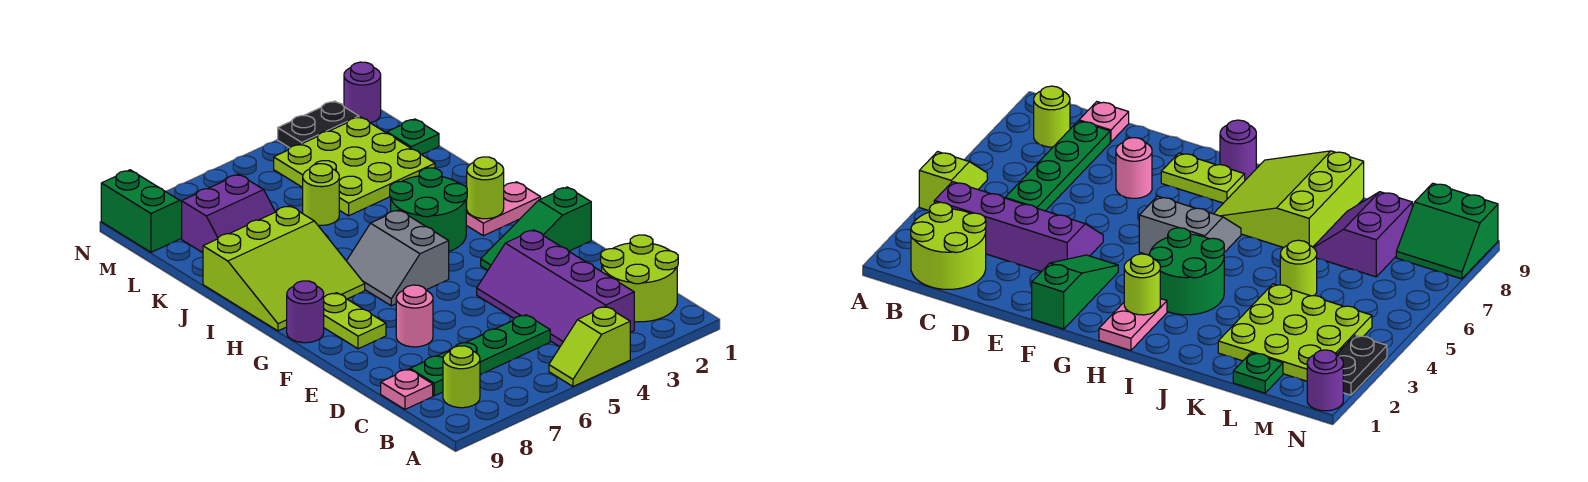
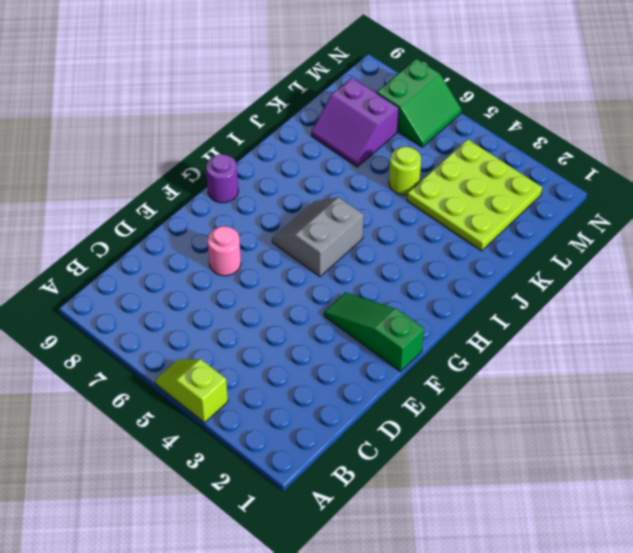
green slope M6:N7 level 1 top 7 -> green slope M8:N9 level 1 top 9
none -> lime round brick B1:C2 level 1
none -> purple slope B3:E4 level 1 top 3
none -> lime round brick B8 level 1

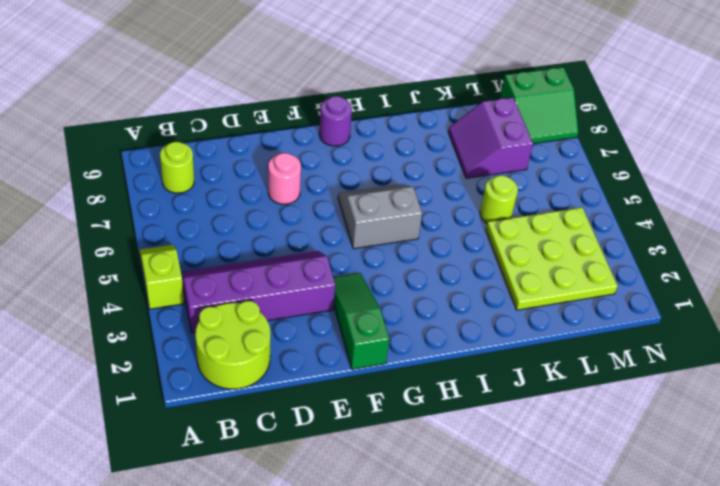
none -> green plate C5:C8 level 1
none -> pink plate C9 level 1
none -> lime plate F8:G8 level 1

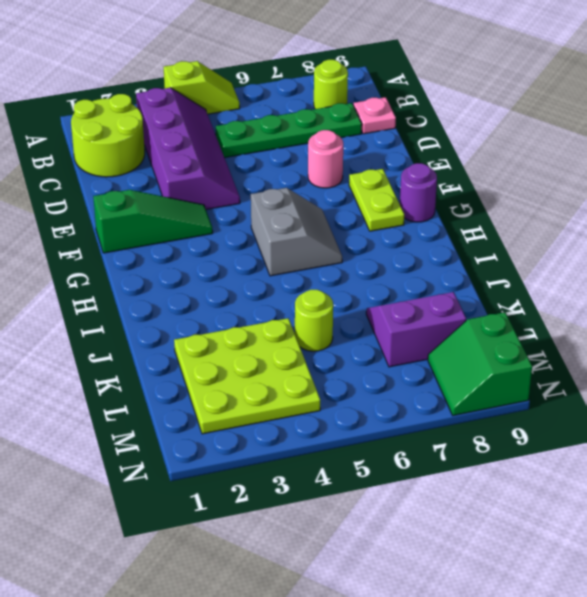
none -> pink plate H1:H2 level 1
none -> green round brick H3:I4 level 1
none -> lime slope H7:J9 level 1 top J

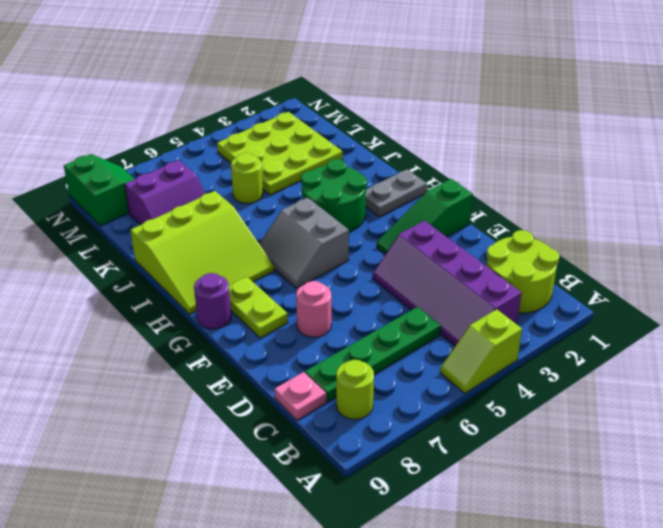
grey plate H1:H2 level 1 -> pink plate H1:H2 level 1
none -> green plate L1 level 1
none -> purple round brick N1 level 1
none -> black plate N2:N3 level 1

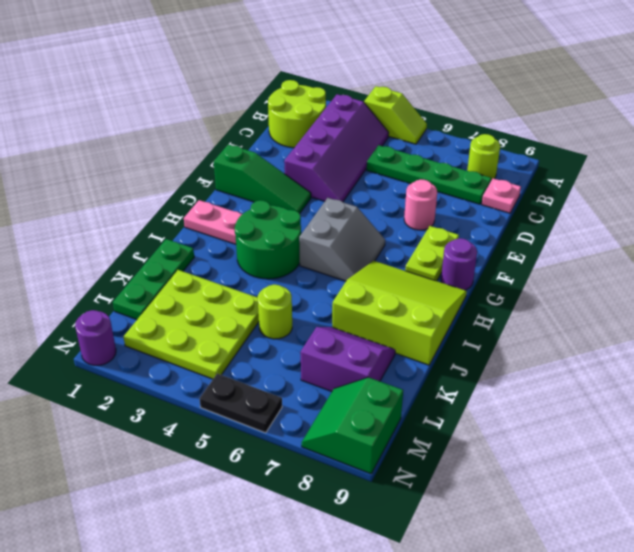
green plate J1:L1 level 1 -> green plate L1 level 1
black plate N5:N6 level 1 -> black plate N2:N3 level 1
none -> lime round brick H2 level 2

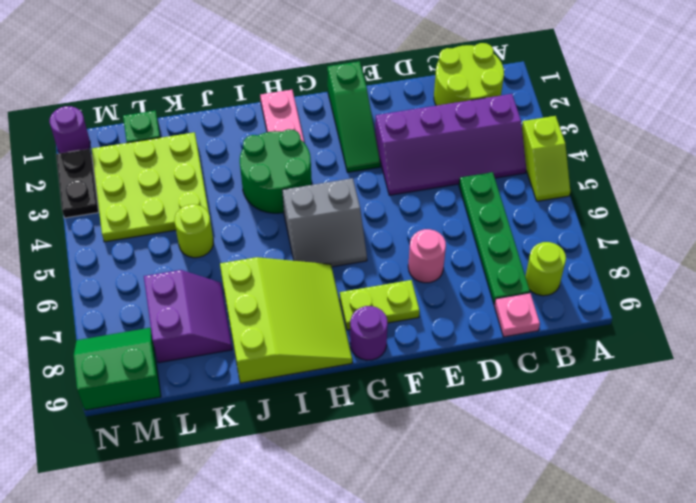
none -> lime round brick H2 level 2

